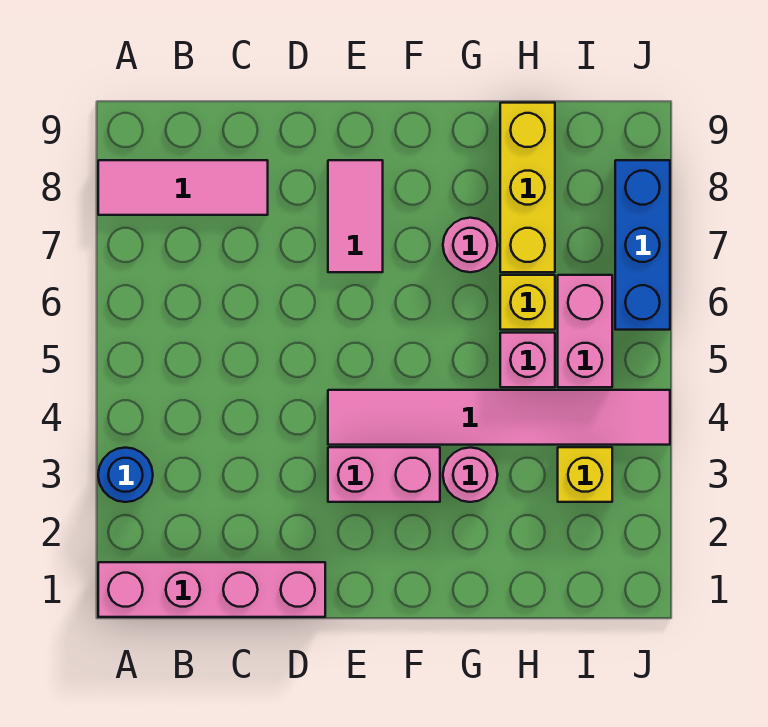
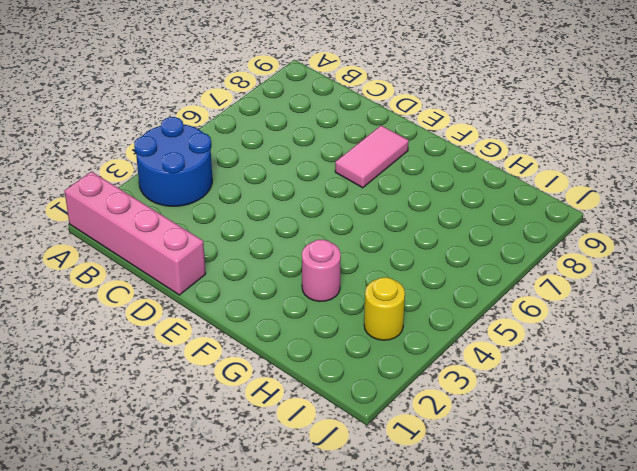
blue round brick A3:B4 level 1 -> blue round brick A3 level 1
yellow round brick I3 level 1 -> yellow brick I3 level 1
none -> pink tile A8:C8 level 1
none -> pink brick E3:F3 level 1
none -> pink tile E4:J4 level 1

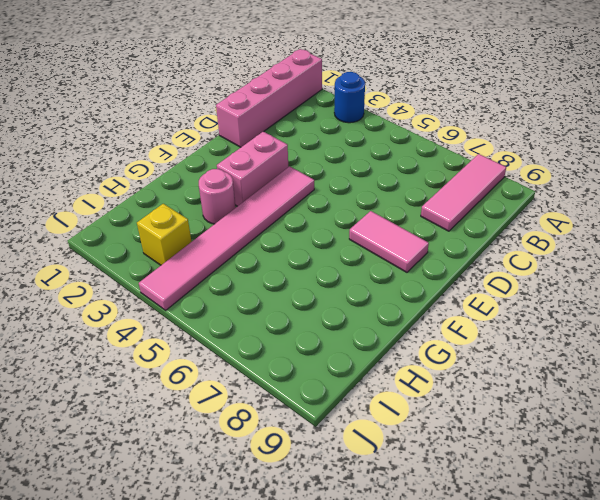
none -> pink round brick G7 level 1
none -> pink brick H5 level 1
none -> yellow brick H6 level 1

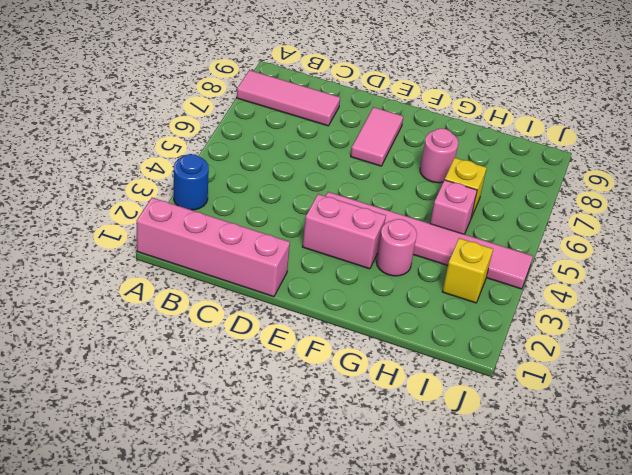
none -> yellow brick H7:H9 level 1
none -> pink brick I5:I6 level 1
none -> blue brick J6:J8 level 1

